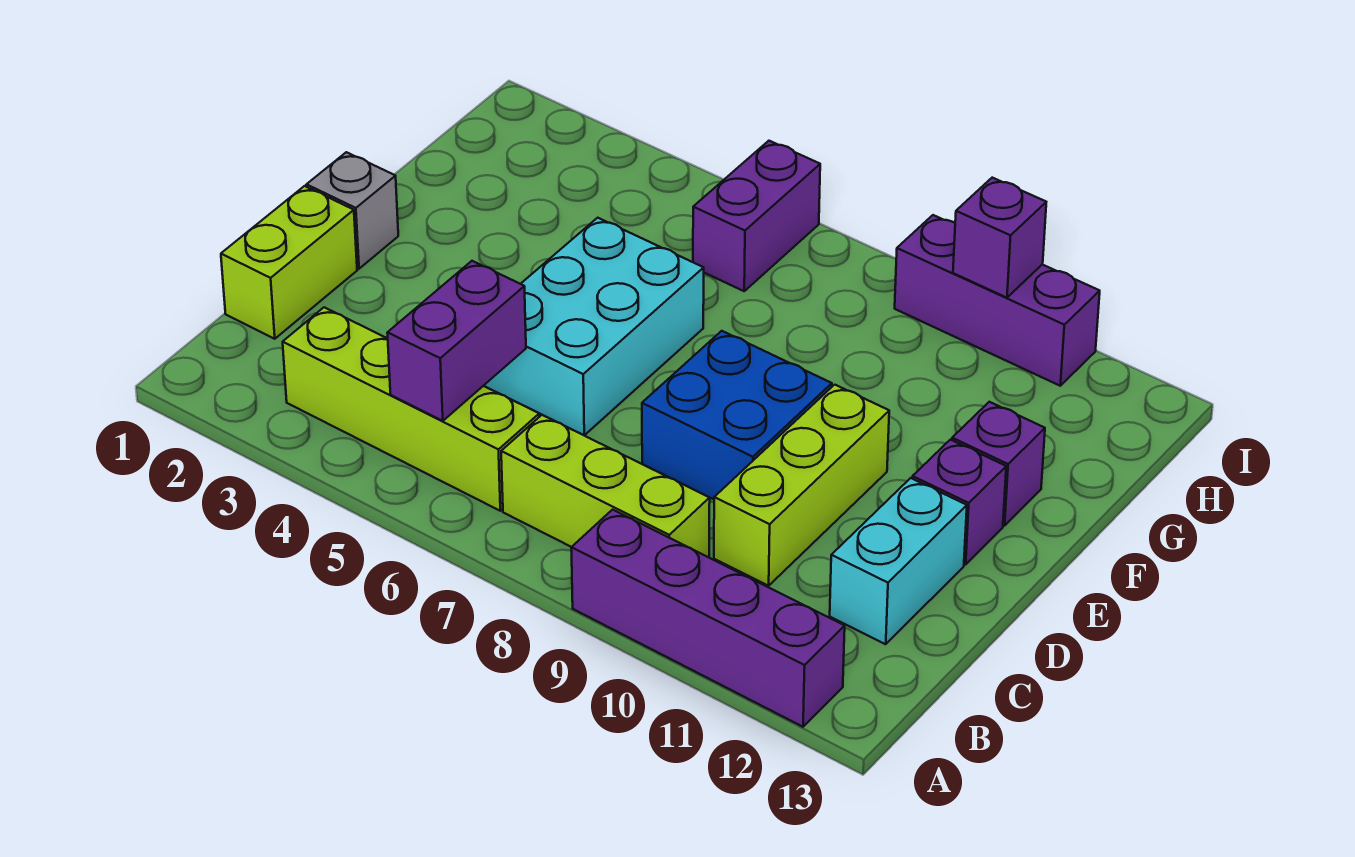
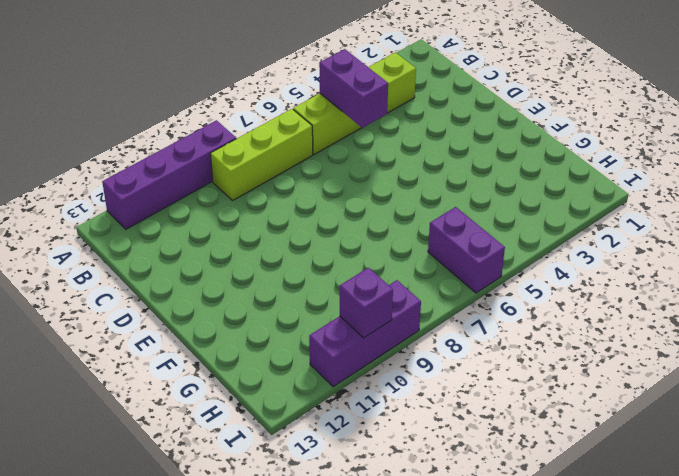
none -> lime brick C1:D1 level 1
none -> lime brick C10:E10 level 1
none -> cyan brick C12:D12 level 1

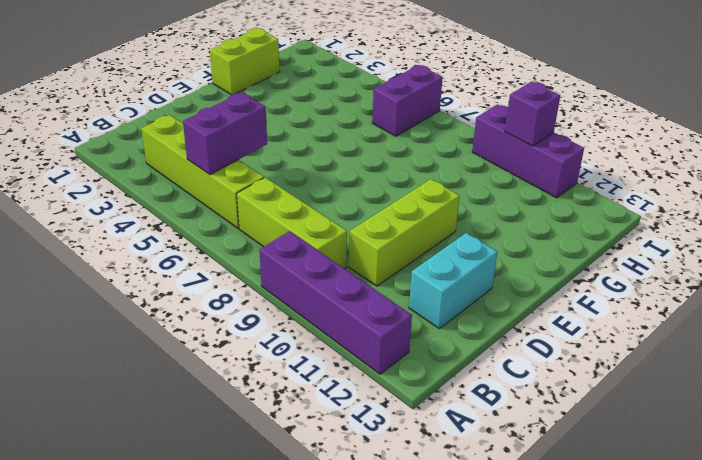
lime brick F1:G1 level 1 -> lime brick C1:D1 level 1
none -> cyan brick D5:F6 level 1
none -> blue brick D8:E9 level 1
none -> grey brick E1 level 1

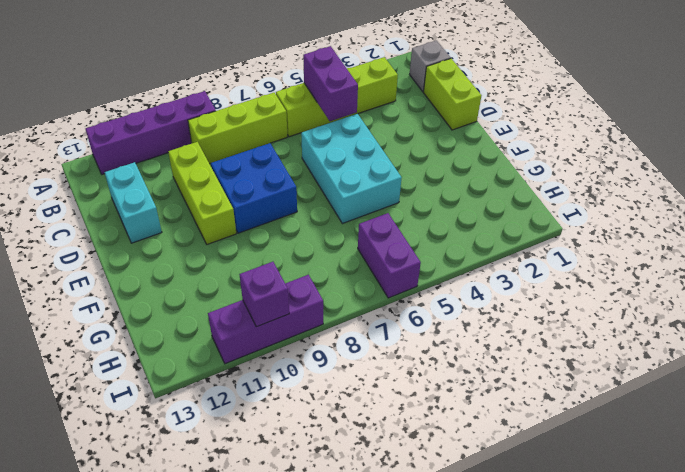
grey brick B1 level 1 -> grey brick E1 level 1
none -> purple brick E12 level 1
none -> purple brick F12 level 1

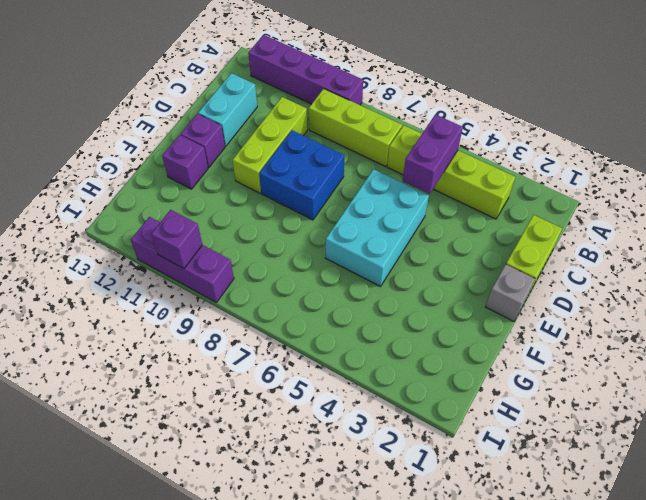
none -> purple brick H6:I6 level 1

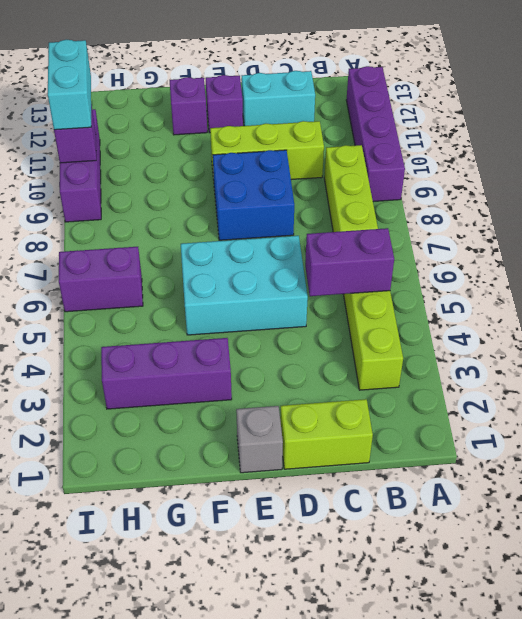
purple brick F3:H3 level 1 -> none
cyan brick I10:I11 level 3 -> none

